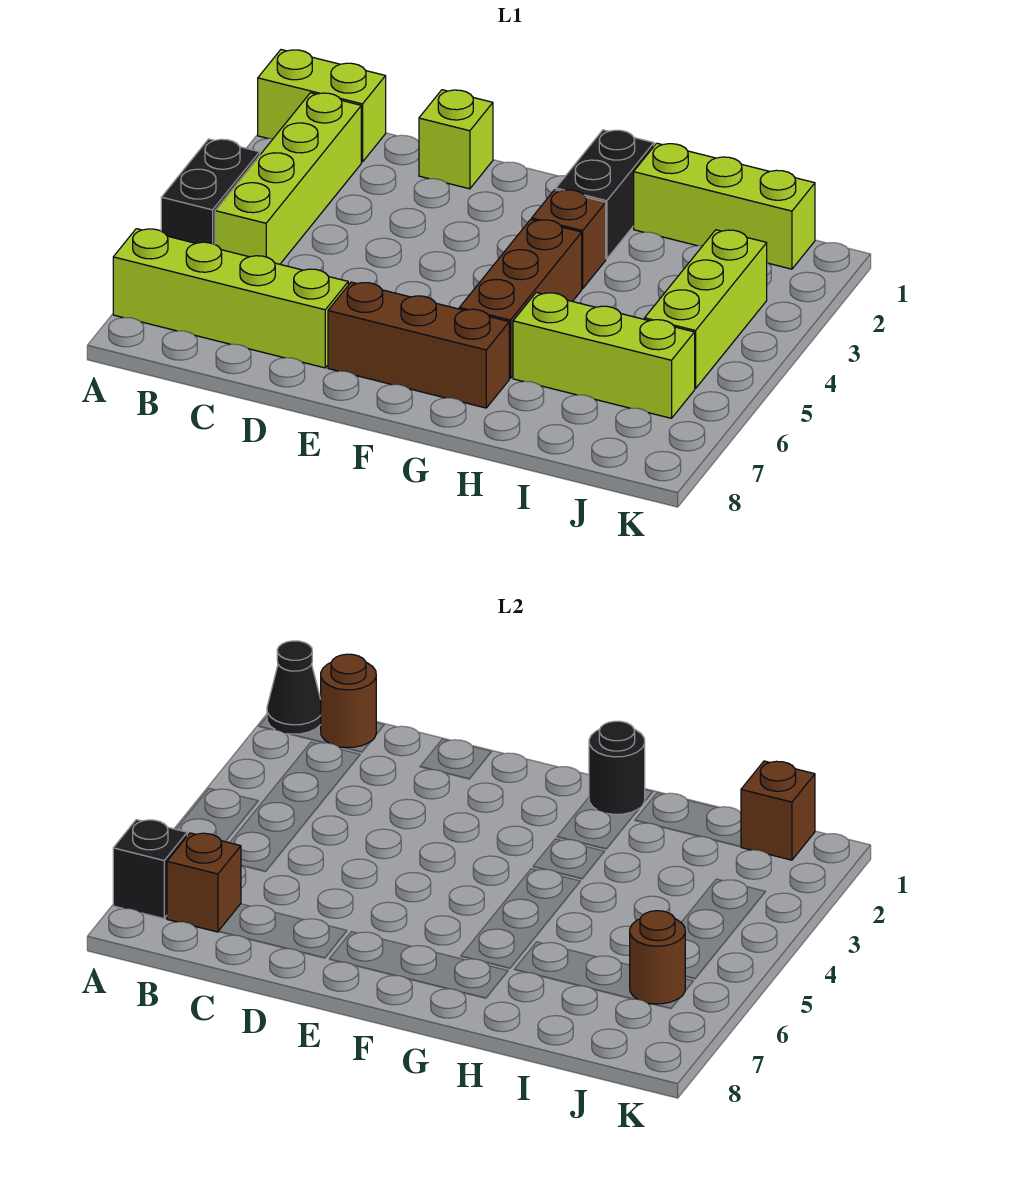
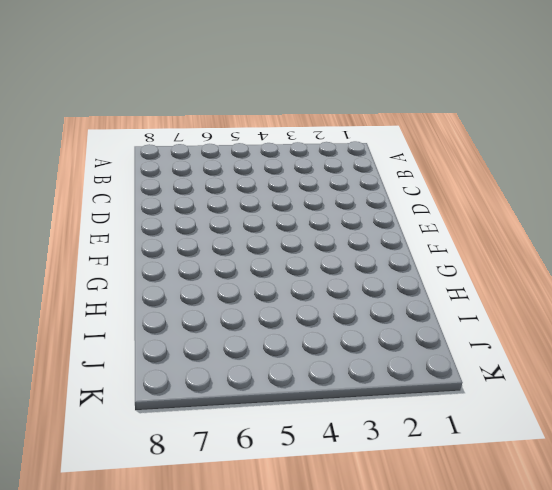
none -> lime brick A1:B1 level 1
none -> black brick A4:A5 level 1
none -> lime brick A7:D7 level 1

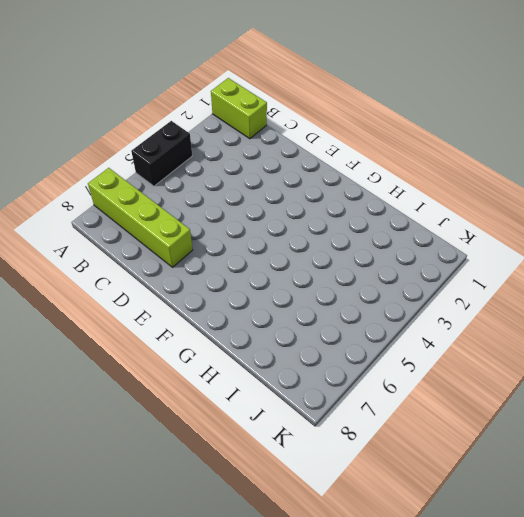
none -> lime brick B2:B5 level 1
none -> lime brick D1 level 1
none -> brown brick E7:G7 level 1

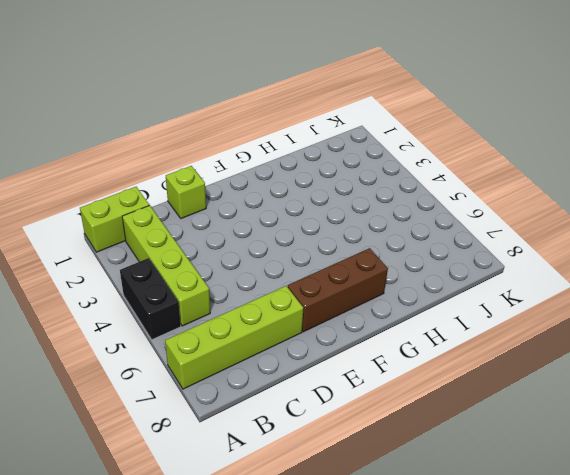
none -> black brick G1:G2 level 1
none -> brown brick G3 level 1
none -> brown brick G4:G6 level 1

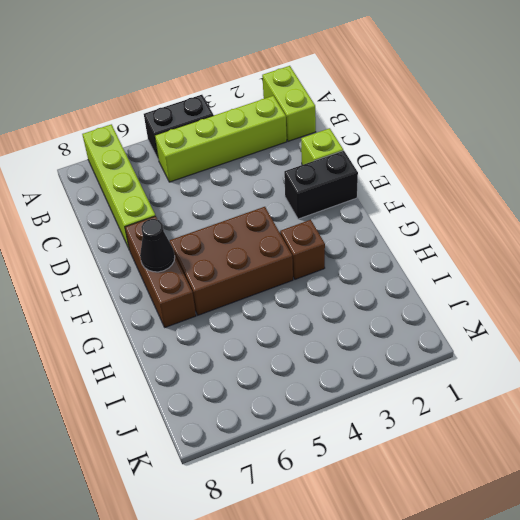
black brick E1:E2 level 1 -> black brick G1:G2 level 1
brown brick F4:G6 level 1 -> brown brick G4:G6 level 1
black cone F7 level 2 -> black cone A1 level 2
none -> lime brick H1:J1 level 1
none -> lime brick H6:J6 level 1
none -> lime brick J3:J5 level 1

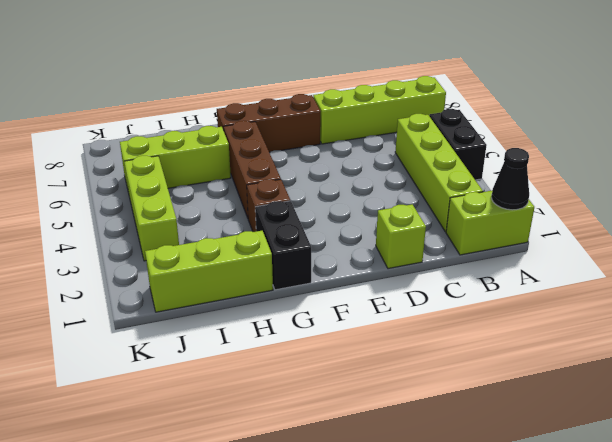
none -> black brick A7 level 2
none -> brown round brick B1 level 2
none -> brown brick B7 level 2

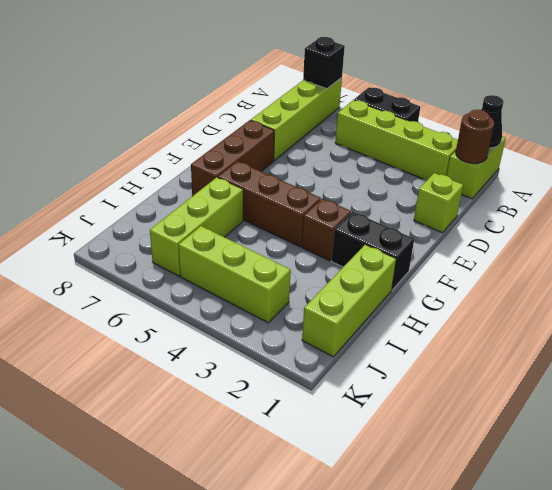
none -> brown brick B7 level 2
none -> black round brick G1 level 2
none -> brown brick J1 level 2

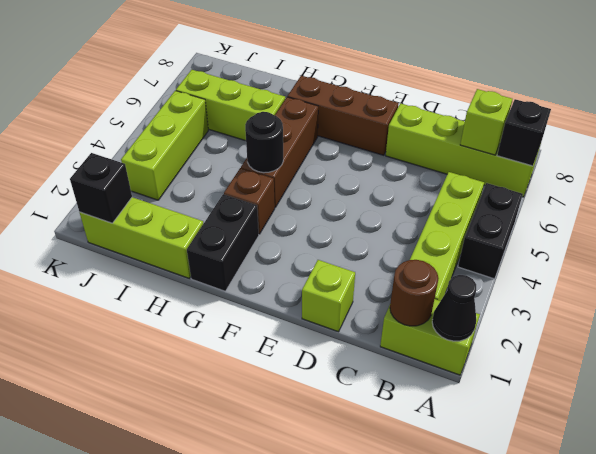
lime brick B7 level 2 -> brown brick B7 level 2
black round brick G4 level 2 -> black round brick G1 level 2
black brick J1 level 2 -> brown brick J1 level 2
none -> brown round brick J6 level 2

